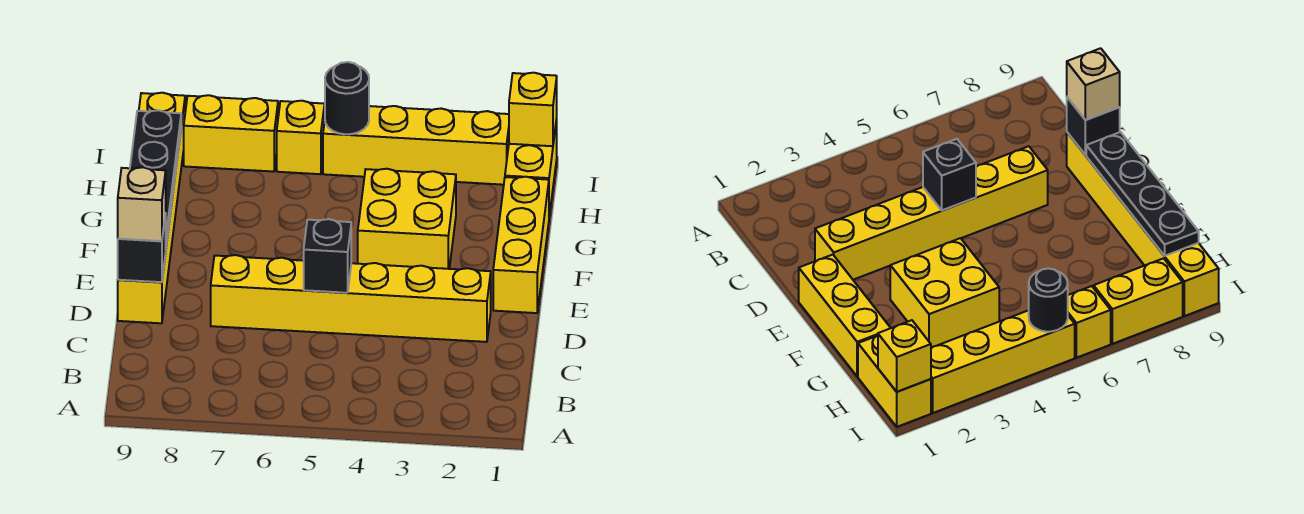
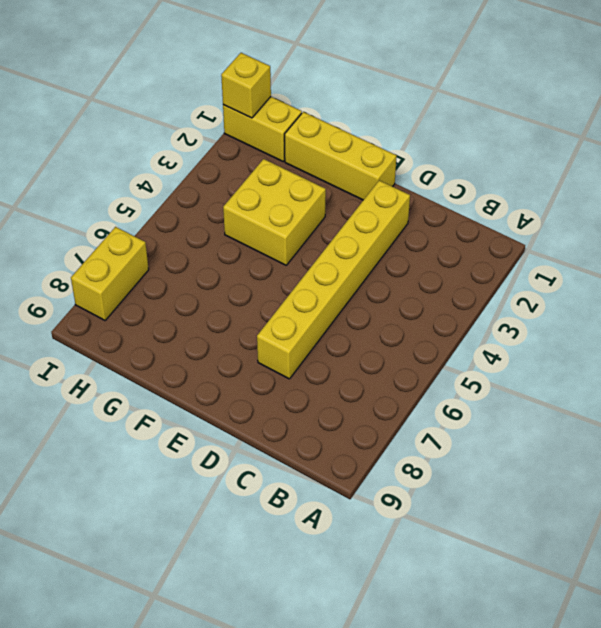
none -> yellow brick D9:I9 level 1
none -> yellow brick I2:I5 level 1
none -> yellow brick I6 level 1

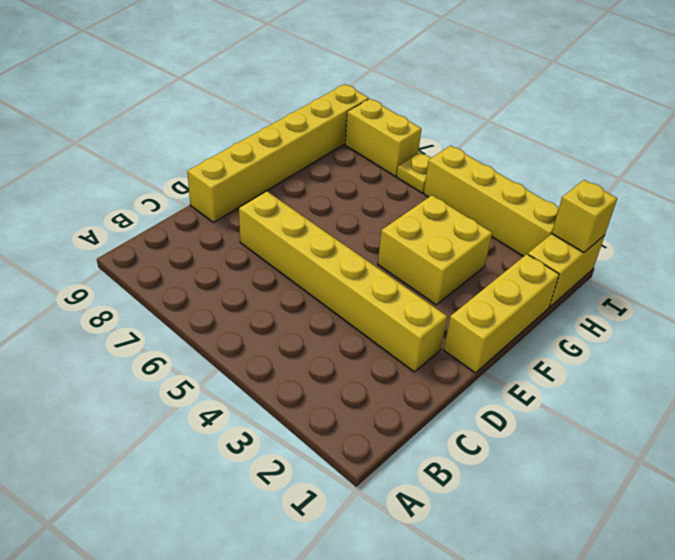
yellow plate I6 level 1 -> yellow brick I6 level 1
none -> black brick D5 level 2
none -> black brick D9 level 2
none -> black plate E9:H9 level 2

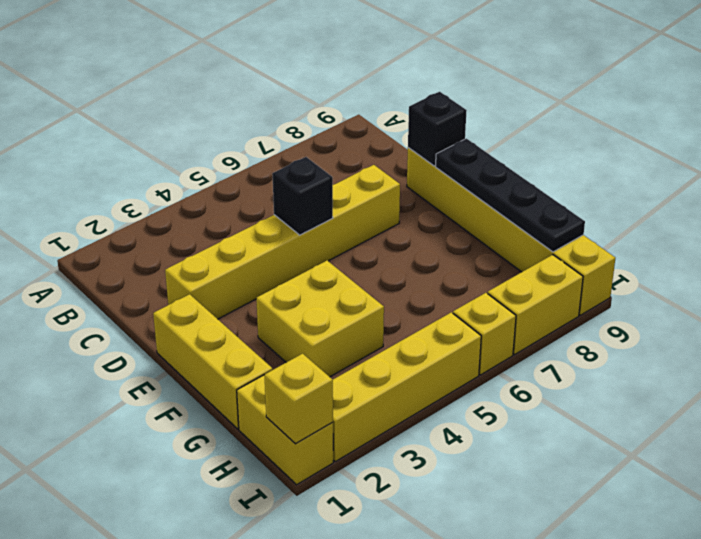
none -> black round brick I5 level 2
none -> tan brick D9 level 3

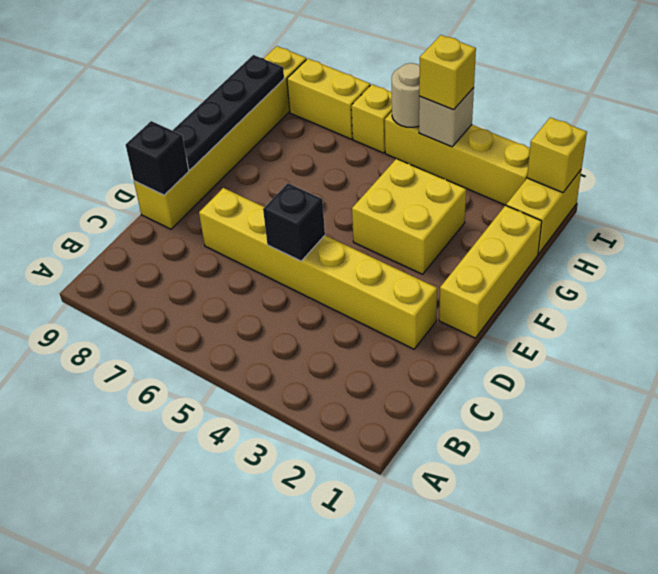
tan brick I4 level 2 -> tan brick D9 level 3
yellow brick I4 level 3 -> none
tan round brick I5 level 2 -> black round brick I5 level 2

